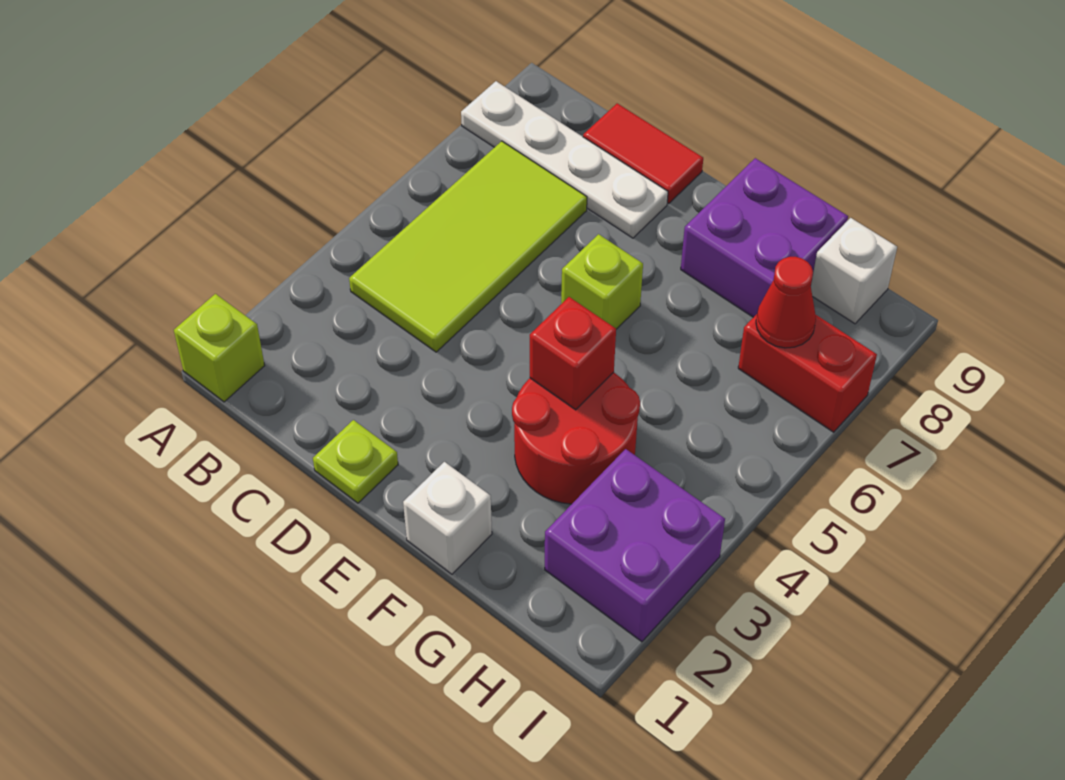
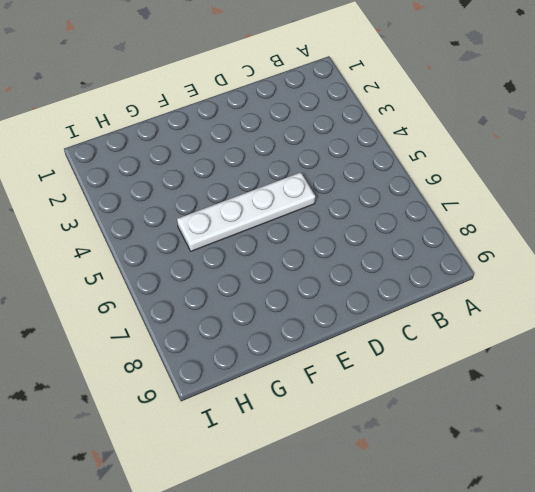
white plate D5:G5 level 1 -> white plate A8:D8 level 1
none -> lime brick A1 level 1
none -> lime tile B4:C7 level 1
none -> red tile C9:D9 level 1

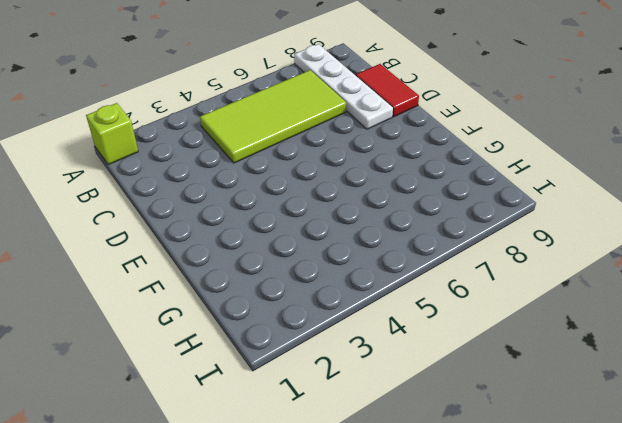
none -> lime plate D1 level 1
none -> lime brick E6 level 1
none -> white brick F1 level 1

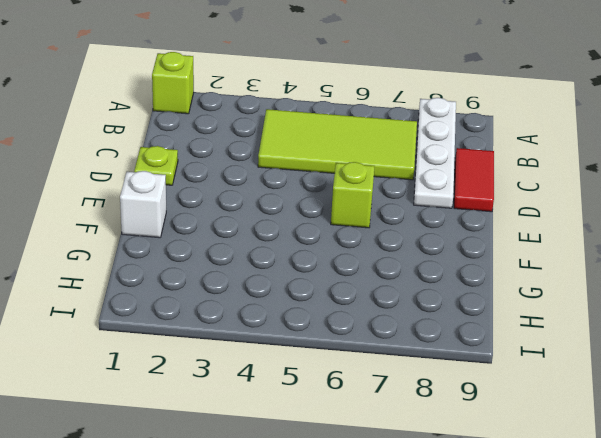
none -> red round brick F3:G4 level 1
none -> purple brick F8:G9 level 1
none -> purple brick H2:I3 level 1

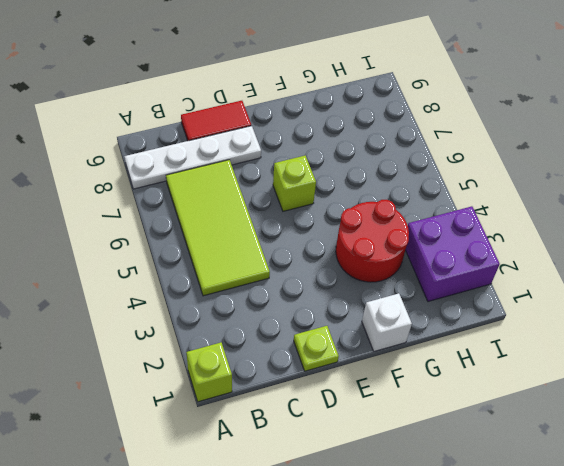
none -> purple brick F8:G9 level 1
none -> red brick H7:I7 level 1
none -> white brick H9 level 1

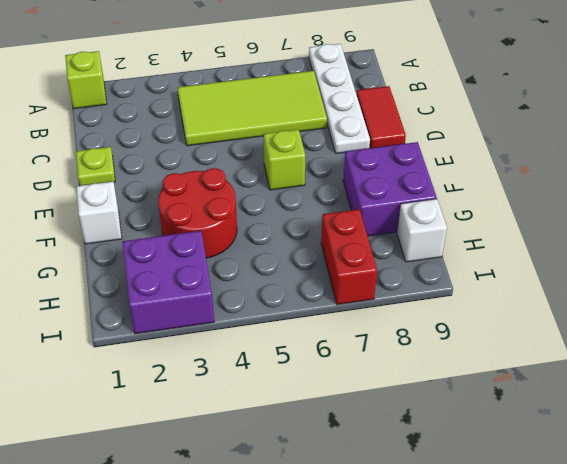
none -> red brick F4 level 2
none -> red cone H7 level 2

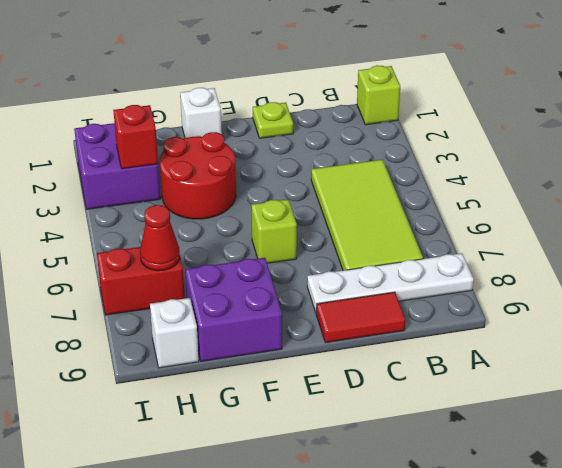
red brick H3 level 2 -> red brick F4 level 2

